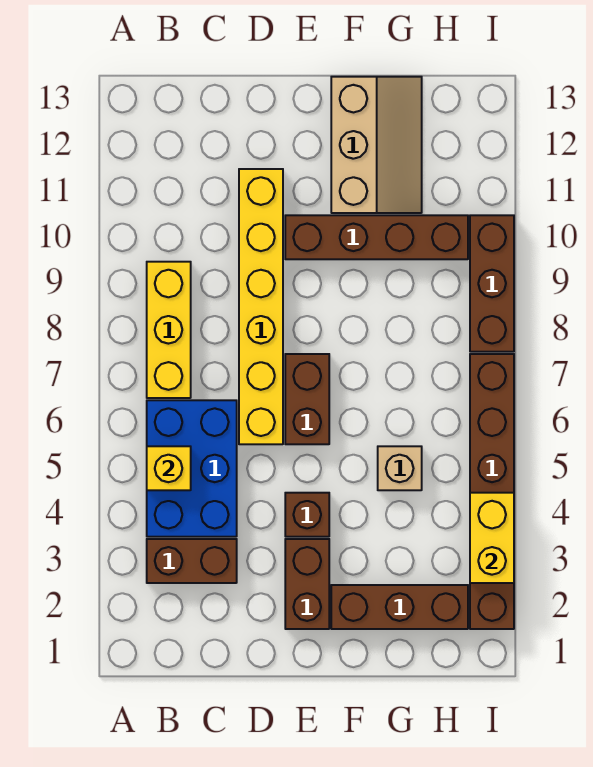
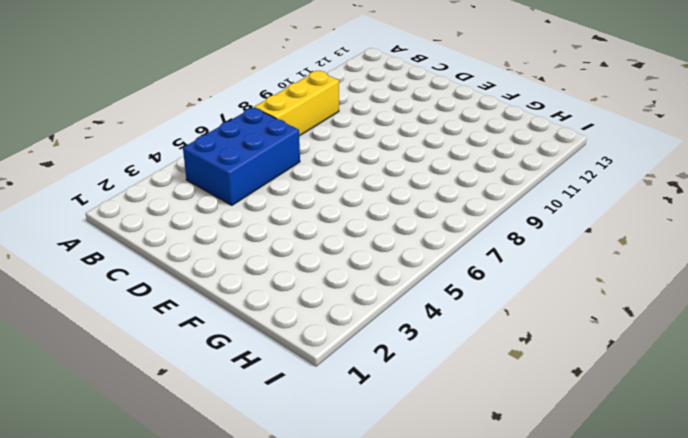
none -> brown brick B3:C3 level 1
none -> yellow brick D6:D11 level 1
none -> brown brick E2:E3 level 1

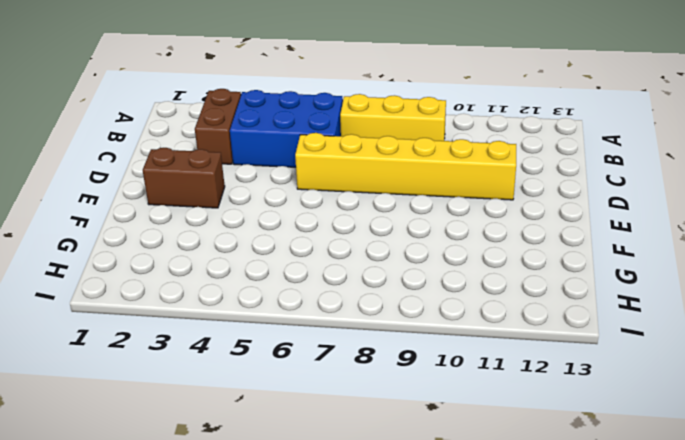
none -> brown brick E4 level 1
none -> brown brick E6:E7 level 1
none -> brown brick E10:H10 level 1

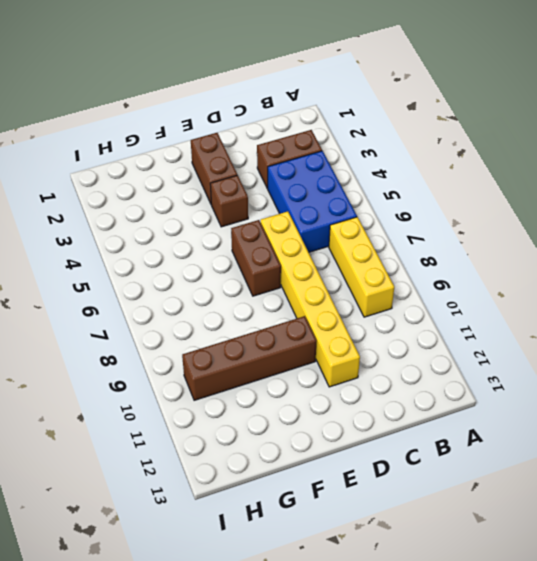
none -> brown brick F2:H2 level 1
none -> tan slope F11:G13 level 1 top F
none -> tan brick G5 level 1

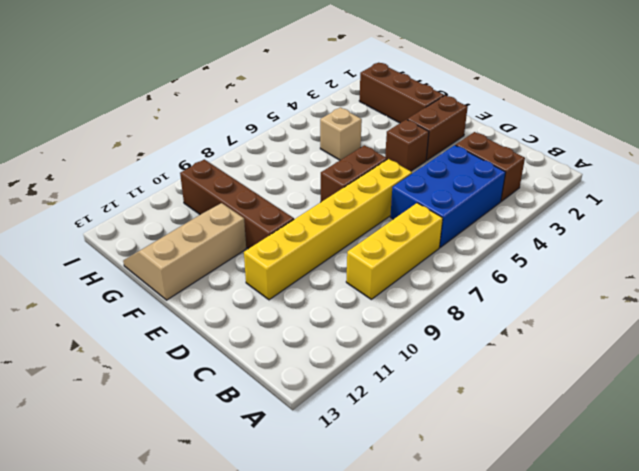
none -> brown brick I2:I7 level 1
none -> brown brick I8:I10 level 1
none -> yellow brick B5 level 2

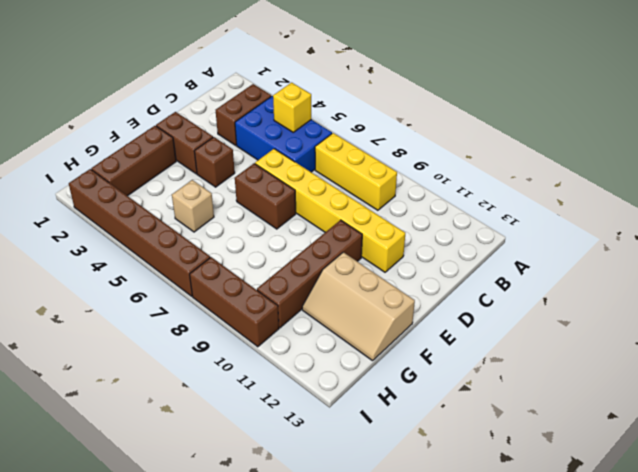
none -> yellow brick I3:I4 level 2

